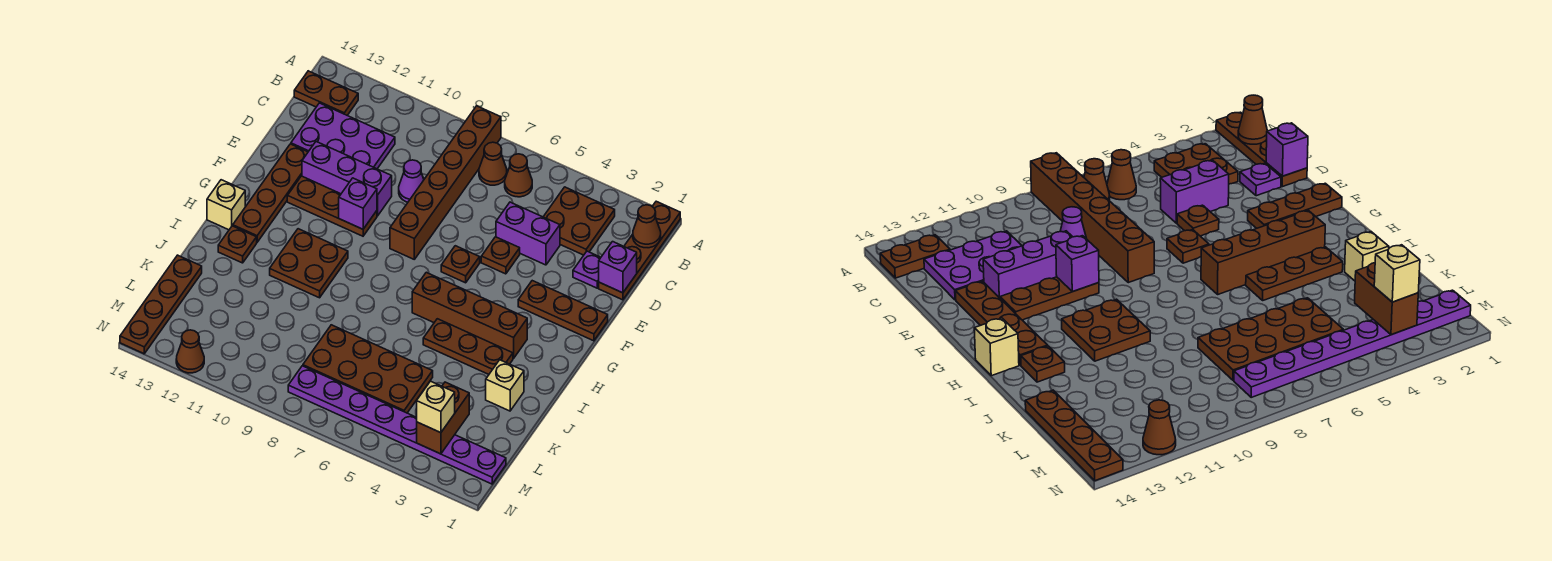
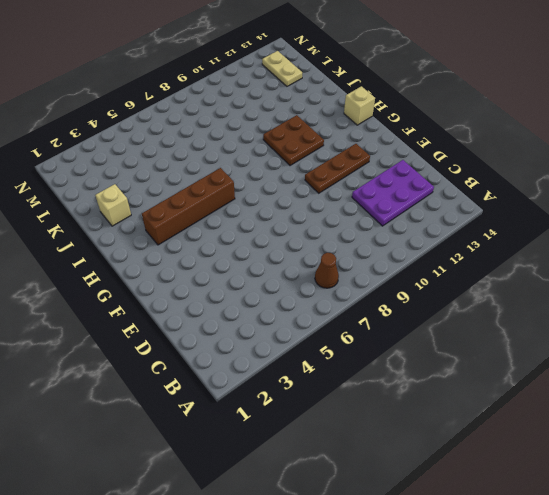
tan plate L13:M13 level 1 -> none
none -> brown plate A1:D1 level 1
none -> brown brick A8:F8 level 1
none -> brown plate B3:C4 level 1
none -> brown cone B6 level 1

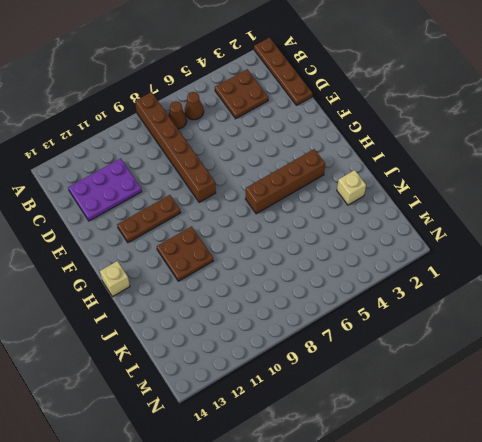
none -> brown plate B13:B14 level 1
none -> purple plate D2 level 1
none -> purple brick D4:D5 level 1
none -> purple cone D9 level 1

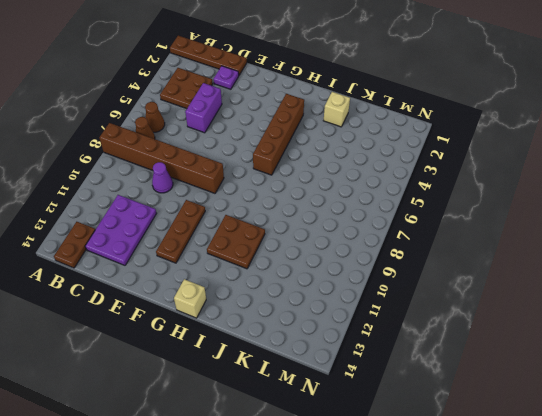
none -> brown plate E5 level 1
none -> purple brick E10:E12 level 1
none -> brown plate E13:H13 level 1
none -> brown plate F1:F3 level 1

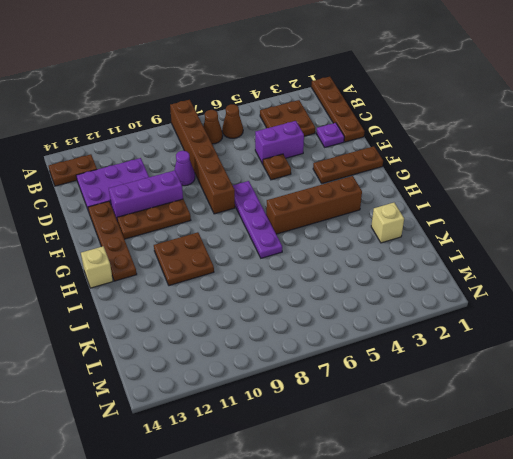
purple plate F7:I7 level 1 -> none
none -> brown plate F6 level 1
none -> brown plate I3:I5 level 1
none -> brown plate I13 level 1
none -> brown plate K5:L8 level 1

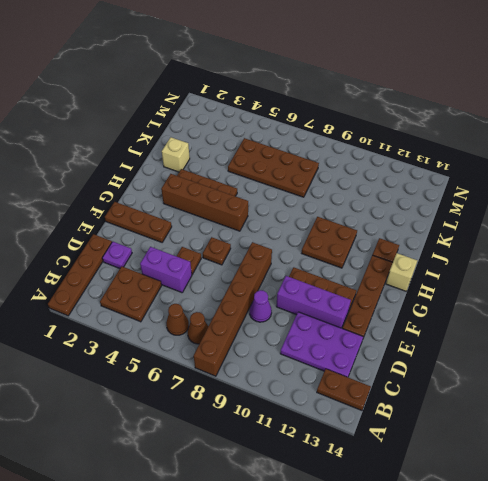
none -> brown plate K14:N14 level 1
none -> purple plate M1:M8 level 1
none -> brown cone N12 level 1
none -> brown cone B1 level 2

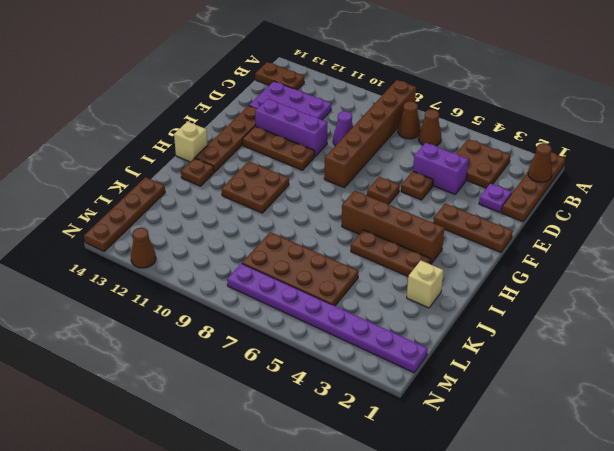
none -> purple brick D1 level 2
none -> purple brick F10 level 2
none -> brown brick L3:M3 level 2
none -> tan brick M3 level 3

